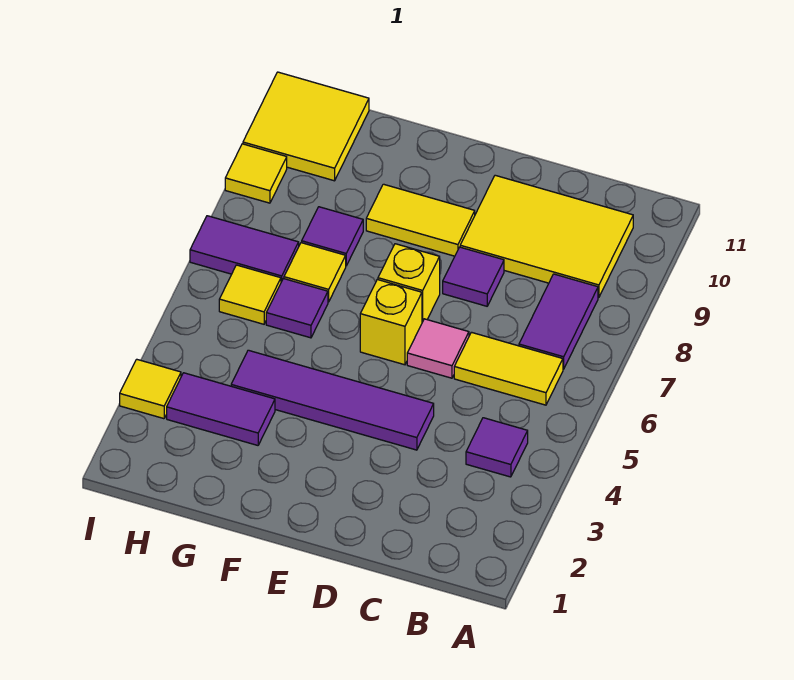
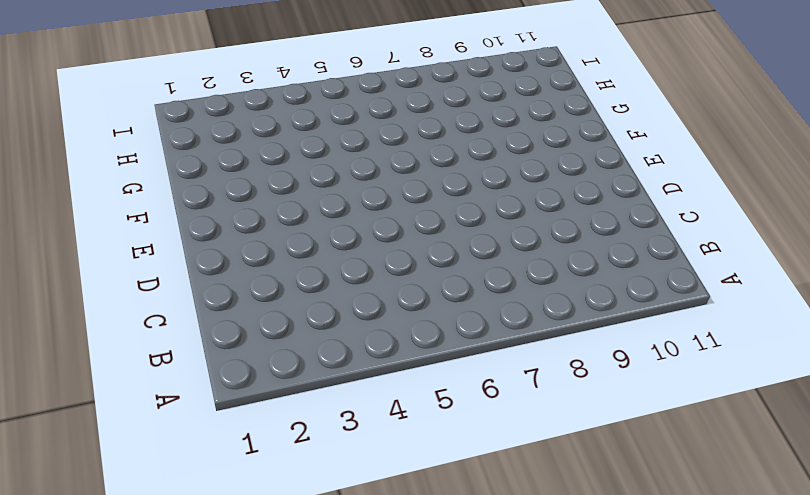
none -> purple tile B4 level 1
none -> yellow tile B6:C6 level 1
none -> purple tile B7:B8 level 1

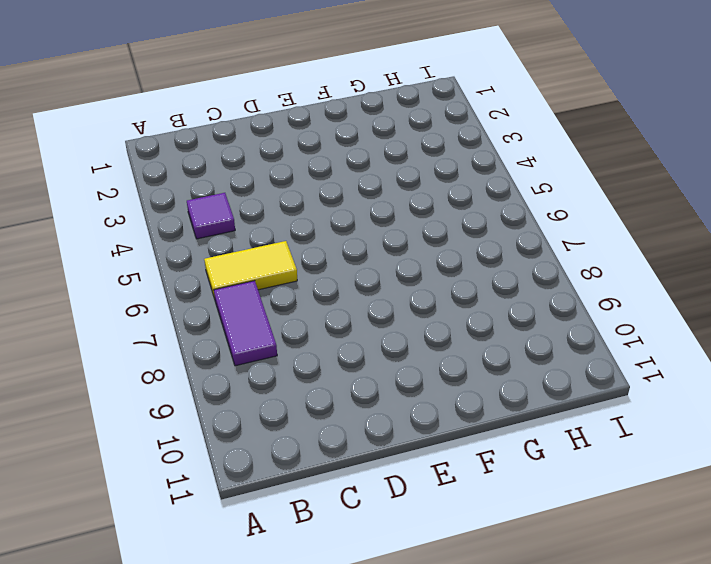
none -> yellow tile B9:D10 level 1
none -> purple tile D4:G4 level 1
none -> pink tile D6 level 1

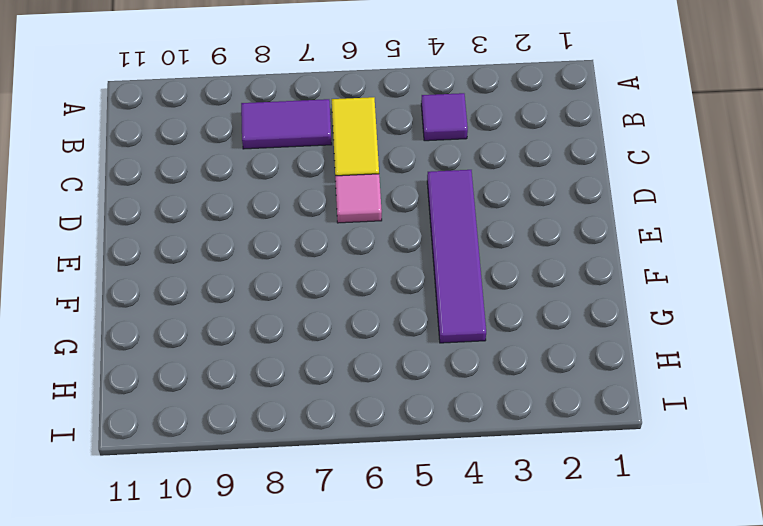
none -> yellow tile B9:D10 level 1
none -> purple tile D8 level 1
none -> yellow brick E6 level 1

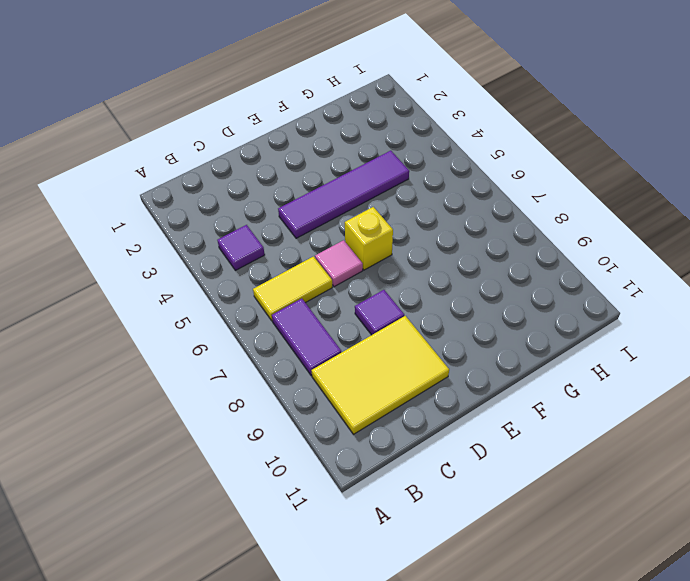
none -> yellow brick E7 level 1
none -> yellow tile E9:F9 level 1
none -> purple tile G3:H3 level 1

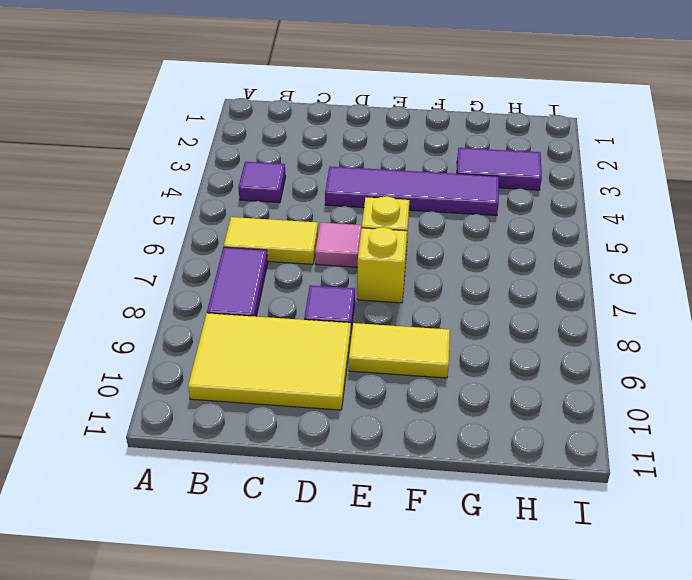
none -> purple tile G6 level 1
none -> yellow tile G7 level 1
none -> purple tile G8 level 1

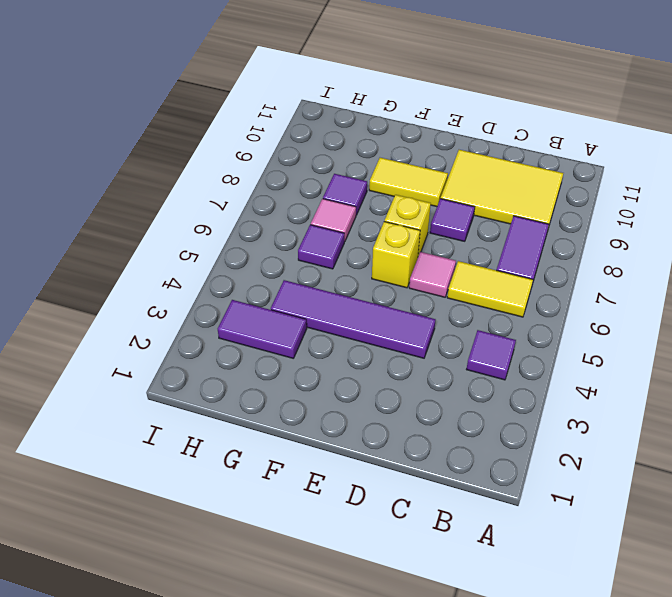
pink tile G7 level 1 -> yellow tile G7 level 1
none -> yellow tile H6 level 1
none -> purple tile H7:I7 level 1
none -> yellow tile H10:I11 level 1

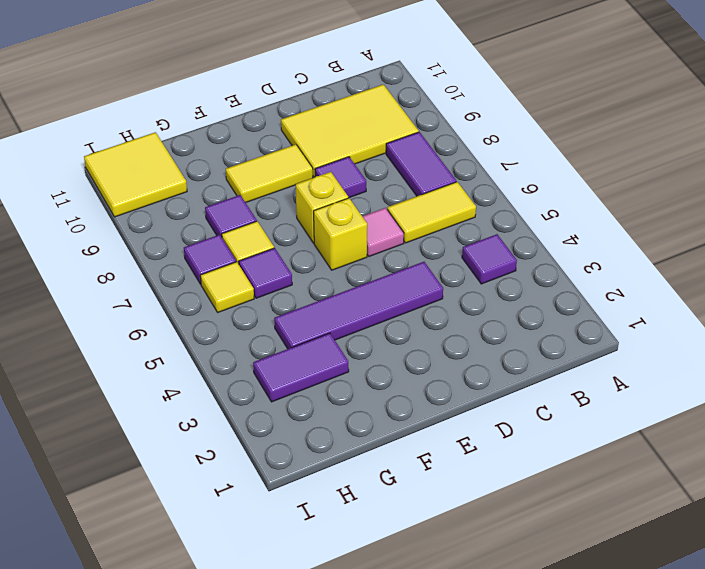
purple tile H7 level 1 -> purple tile H7:I7 level 1
none -> yellow tile I3 level 1
none -> yellow tile I9 level 1

